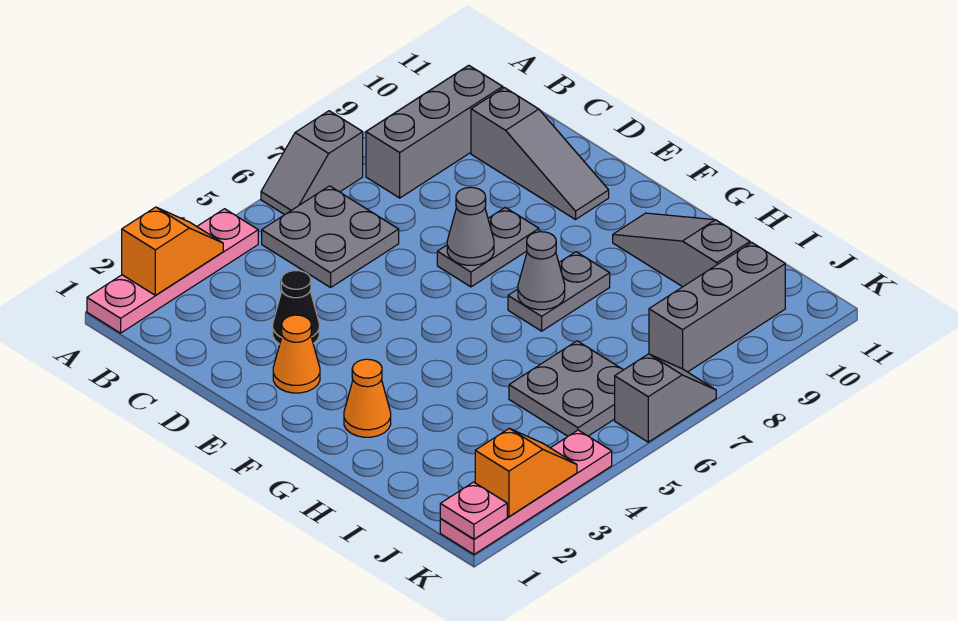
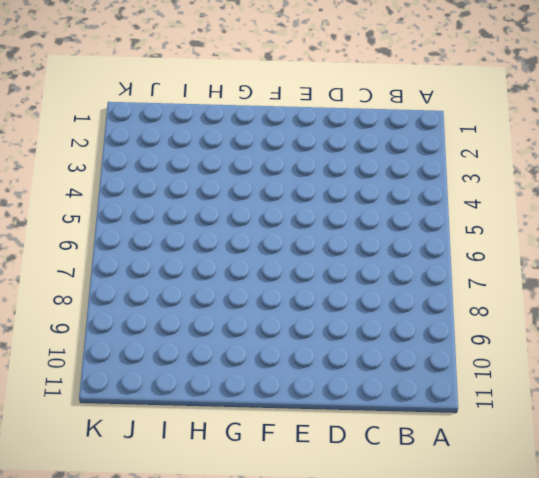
none -> pink plate A1:A4 level 1
none -> grey slope A6:A7 level 1 top 7
none -> grey plate B5:C6 level 1

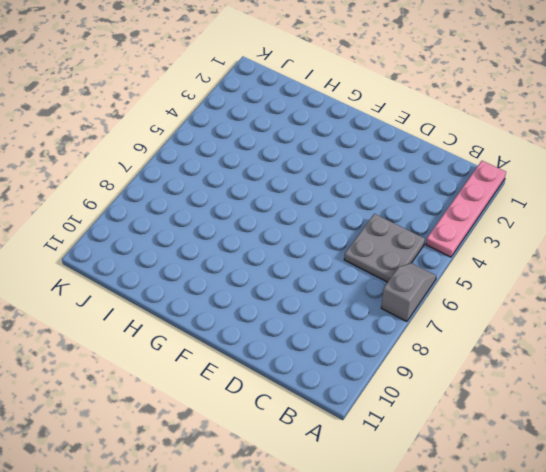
none -> grey brick B8:B10 level 1
none -> grey slope C10:E10 level 1 top C
none -> black cone D3 level 1

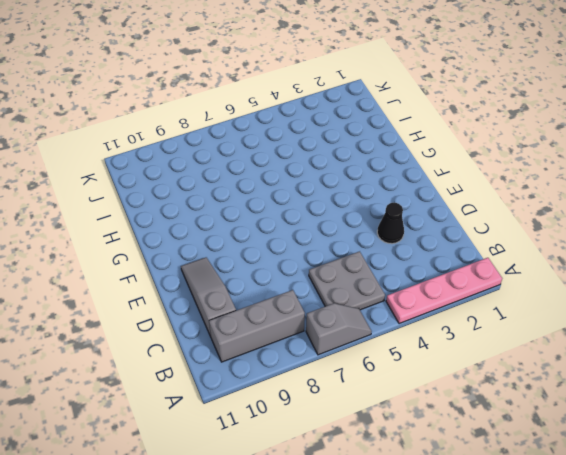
none -> orange cone E2 level 1
none -> grey plate E7:E8 level 1
none -> orange cone G2 level 1

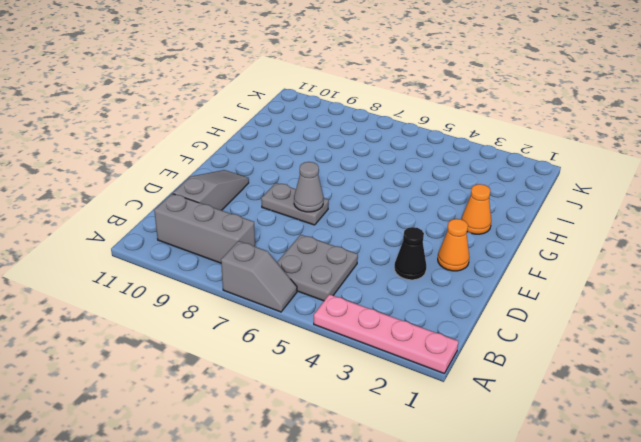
none -> grey plate G7:G8 level 1
none -> grey slope G10:I10 level 1 top I
none -> grey plate I5:J6 level 1

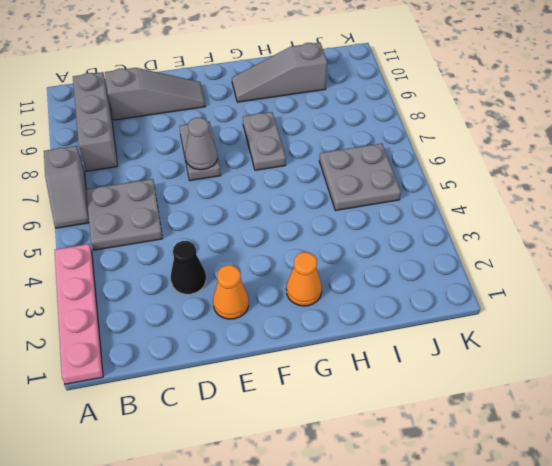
none -> grey brick J8:J10 level 1
none -> pink plate K1:K4 level 1
none -> grey slope K6:K7 level 1 top 6

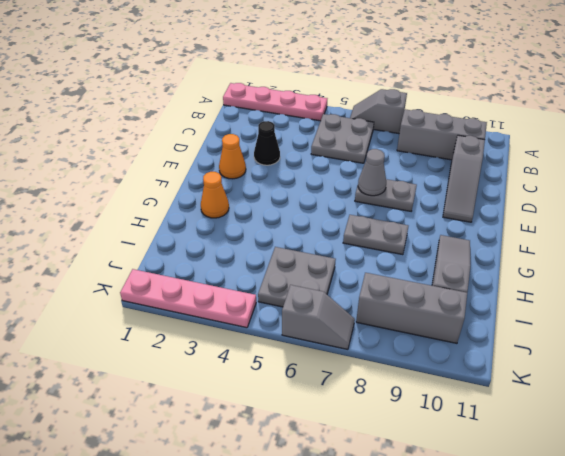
none -> orange slope A2:A3 level 2 top 2
none -> grey cone G7 level 2
none -> pink plate K1 level 2

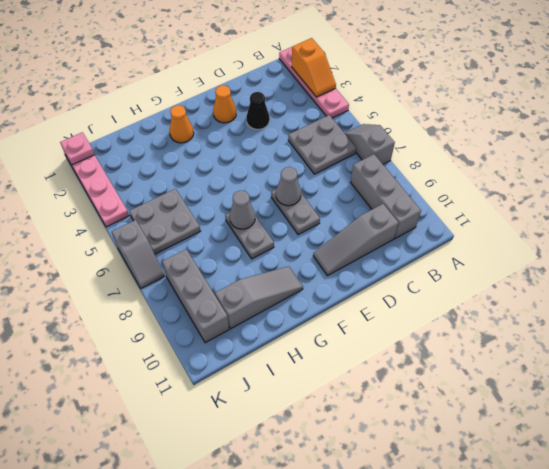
none -> orange slope K2:K3 level 2 top 2

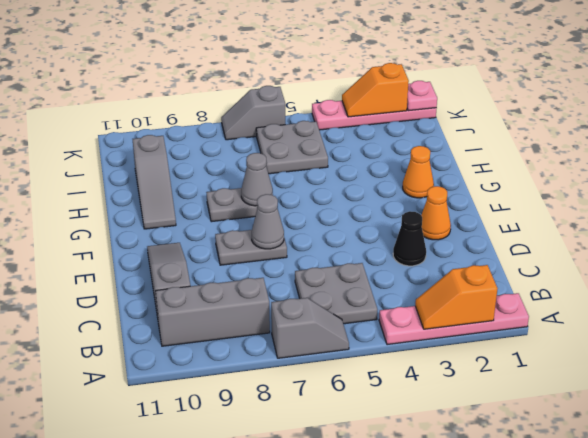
none -> grey brick J8:J10 level 1

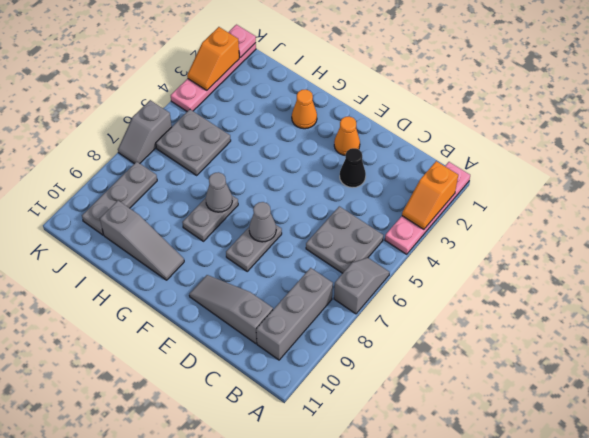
grey plate J8:J10 level 1 -> grey brick J8:J10 level 1

